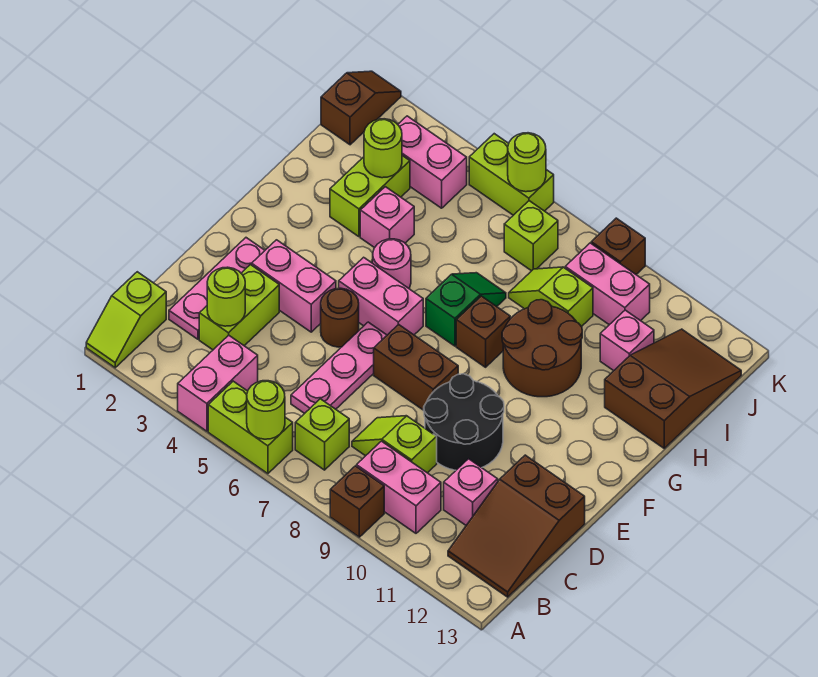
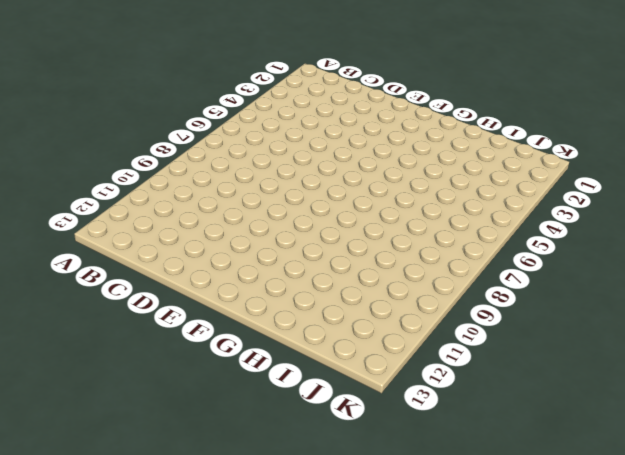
none -> lime slope A1:B1 level 1 top B
none -> pink brick A4:B4 level 1
none -> lime brick A5:A6 level 1
none -> brown brick A9 level 1

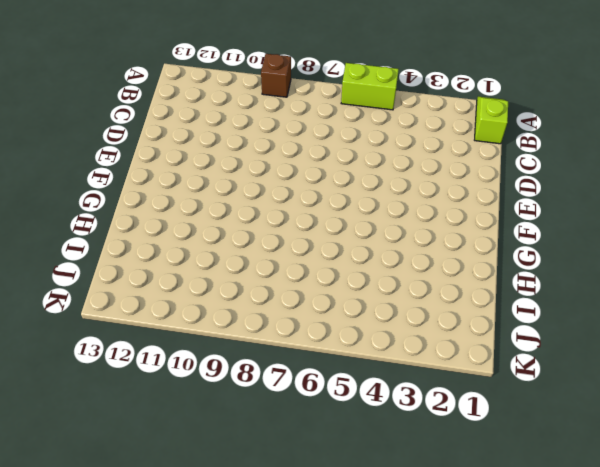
none -> pink brick A4:B4 level 1
none -> lime brick B7 level 1
none -> pink brick B9:B10 level 1
none -> brown slope B12:D13 level 1 top D

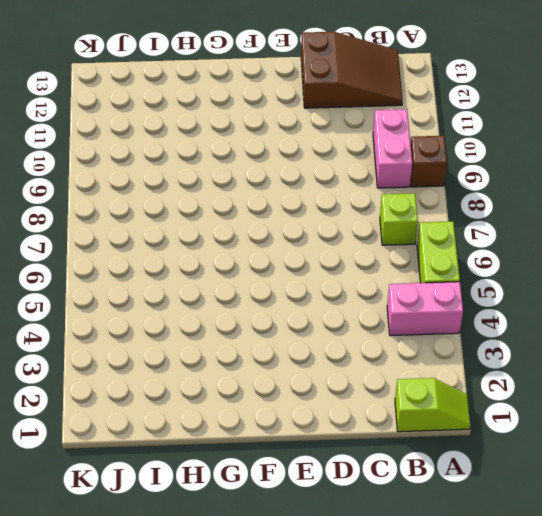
none -> pink plate C2:E2 level 1
none -> lime brick C3:D3 level 1
none -> pink plate C6:E6 level 1
none -> lime slope C8:C9 level 1 top 9

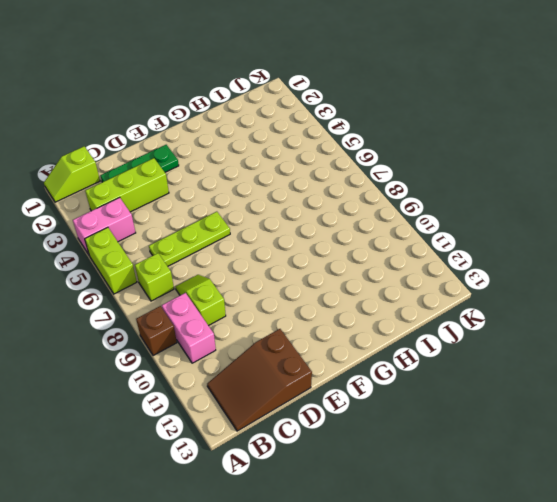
lime brick B3:D3 level 1 -> lime brick C3:D3 level 1
green plate C2:E2 level 1 -> pink plate C2:E2 level 1
lime plate C6:E6 level 1 -> pink plate C6:E6 level 1
none -> pink brick C11 level 1
none -> black round brick D9:E10 level 1
none -> pink brick E3:E4 level 1
none -> brown round brick E5 level 1

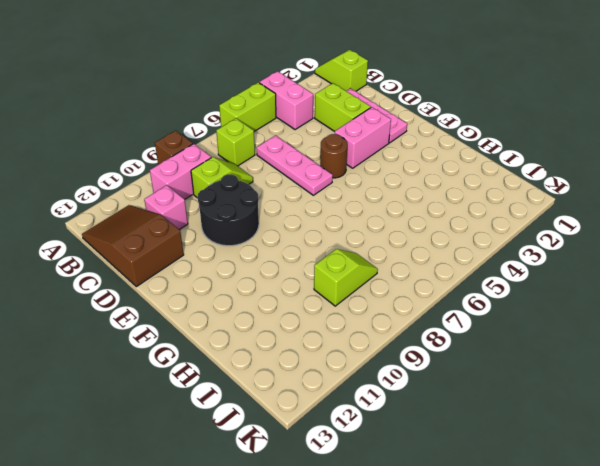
none -> brown brick E7:E8 level 1
none -> pink brick F5:F6 level 1
none -> pink round brick G5 level 1
none -> green slope G7:H7 level 1 top G

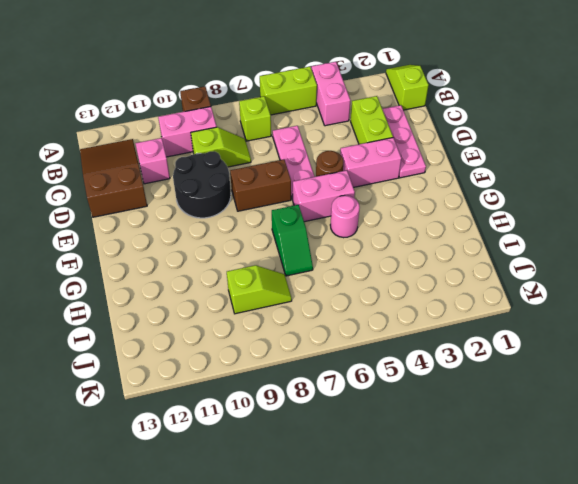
none -> brown brick G8 level 1
none -> brown round brick G9:H10 level 1
none -> lime brick H3:I3 level 1
none -> pink brick H4 level 1

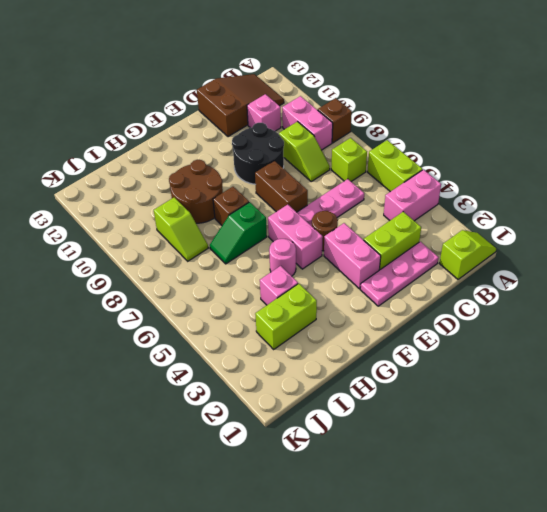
none -> brown slope H12:J13 level 1 top H
none -> pink brick I11 level 1
none -> brown slope J1:K1 level 1 top J
none -> pink brick J3:J4 level 1

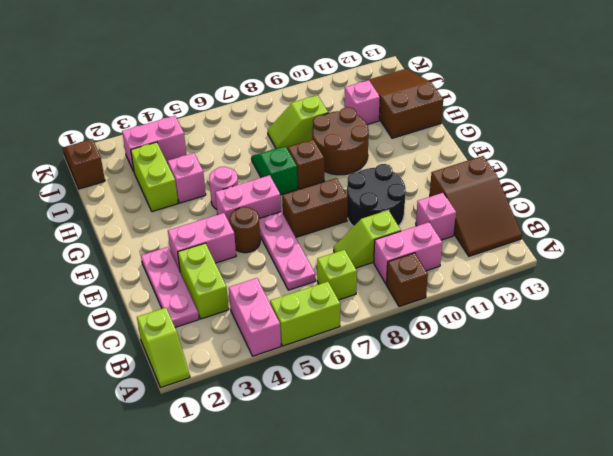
none -> lime brick J7 level 1
none -> pink brick J9:J10 level 1
none -> lime brick K5:K6 level 1
none -> brown brick K9 level 1

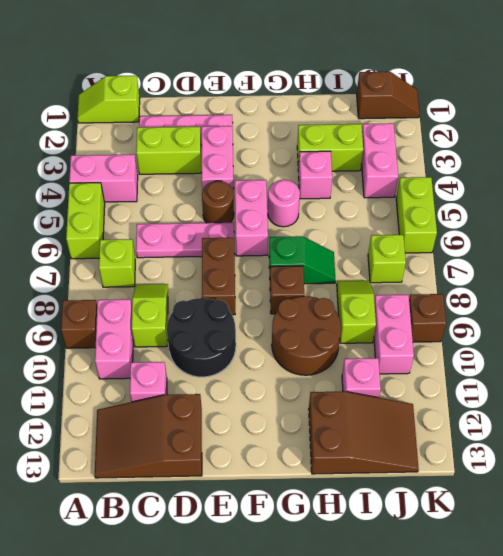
none -> lime round brick A6 level 2
none -> lime round brick C3 level 2
none -> lime round brick I3 level 2
none -> lime round brick K6 level 2

